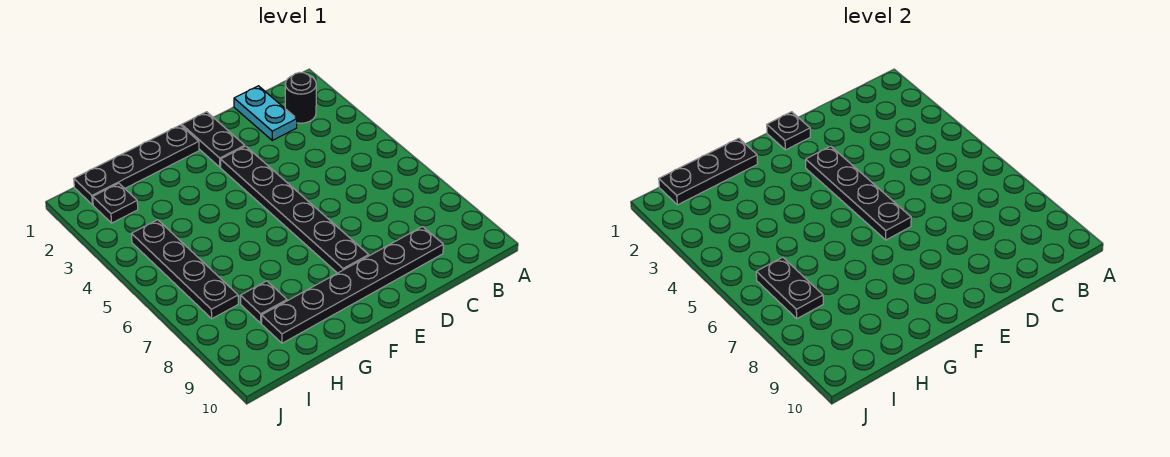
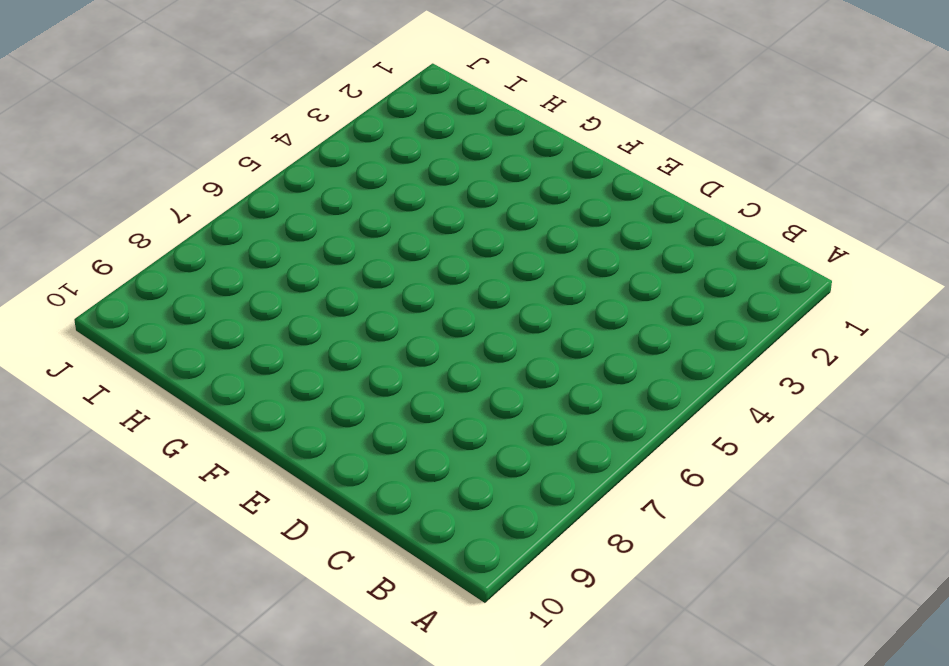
none -> black round brick B2 level 1
none -> cyan plate C1:C2 level 1
none -> black plate C9:H9 level 1

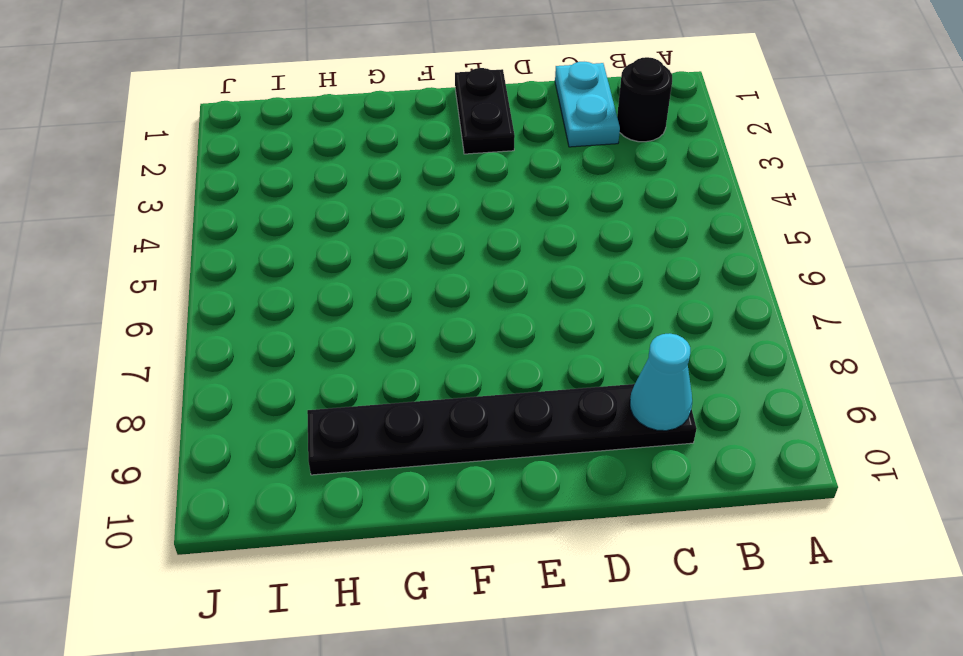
cyan cone C9 level 2 -> none
none -> black plate E3:E8 level 1
none -> black plate F1:I1 level 1
none -> black plate H8 level 1

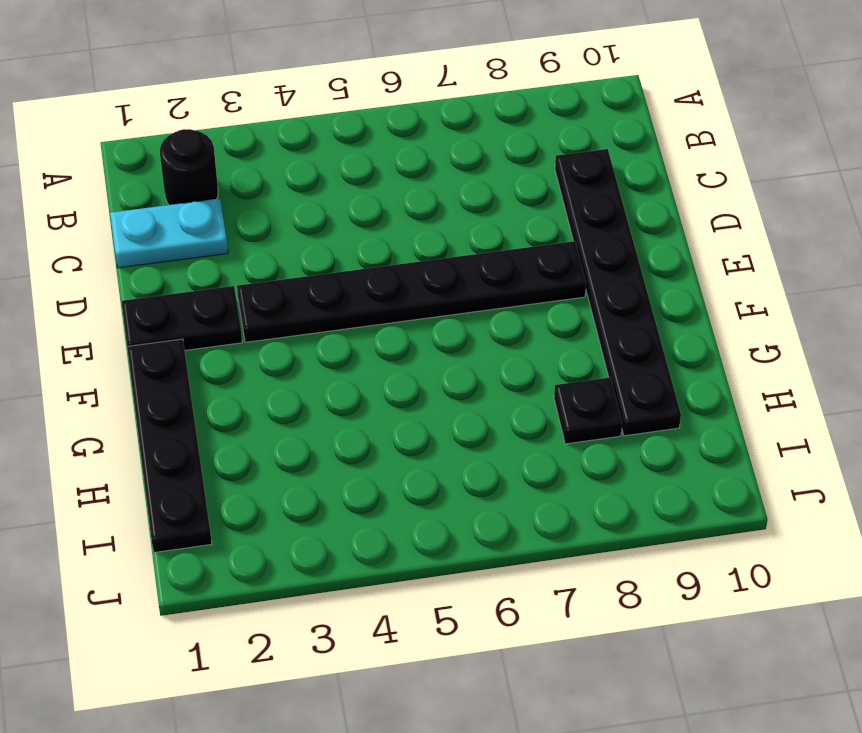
none -> black plate I2 level 1
none -> black plate I4:I7 level 1
none -> black plate E1 level 2

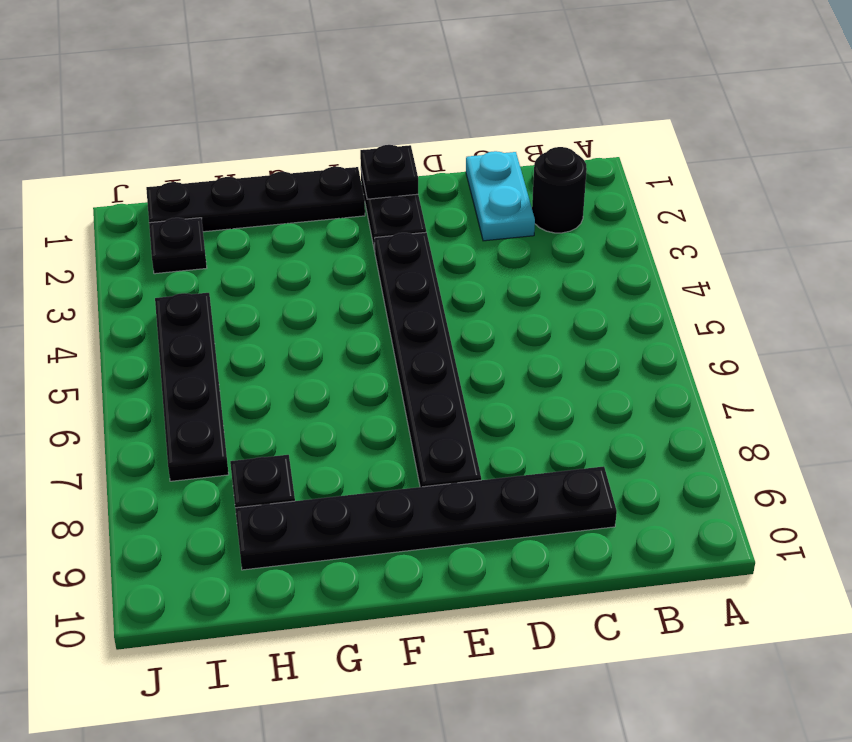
none -> black plate E3:E6 level 2
none -> black plate G1:I1 level 2
none -> black plate I6:I7 level 2

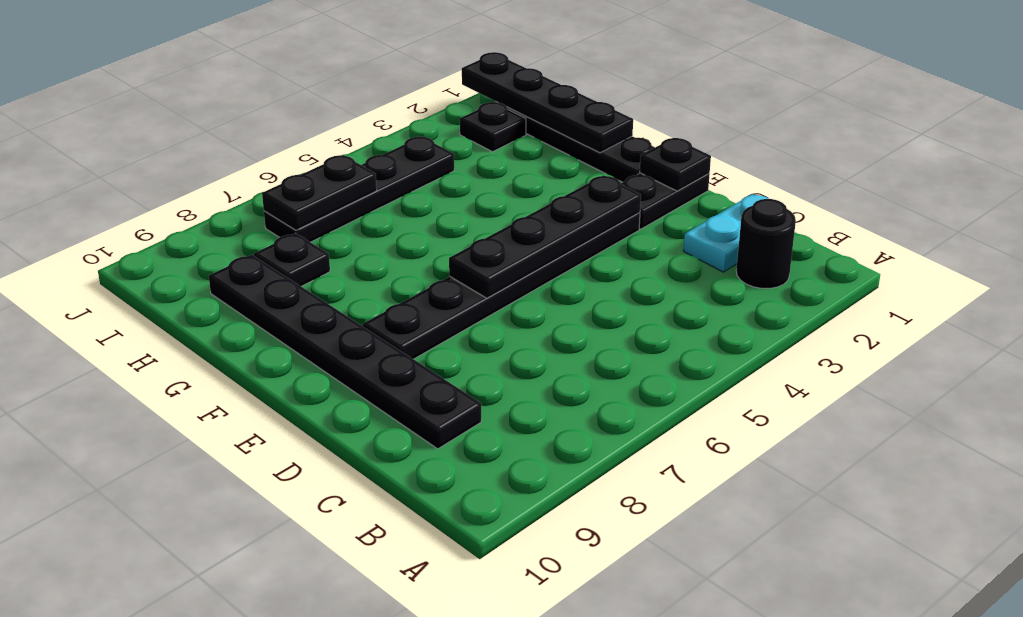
black plate G1:J1 level 2 -> black plate G1:I1 level 2

